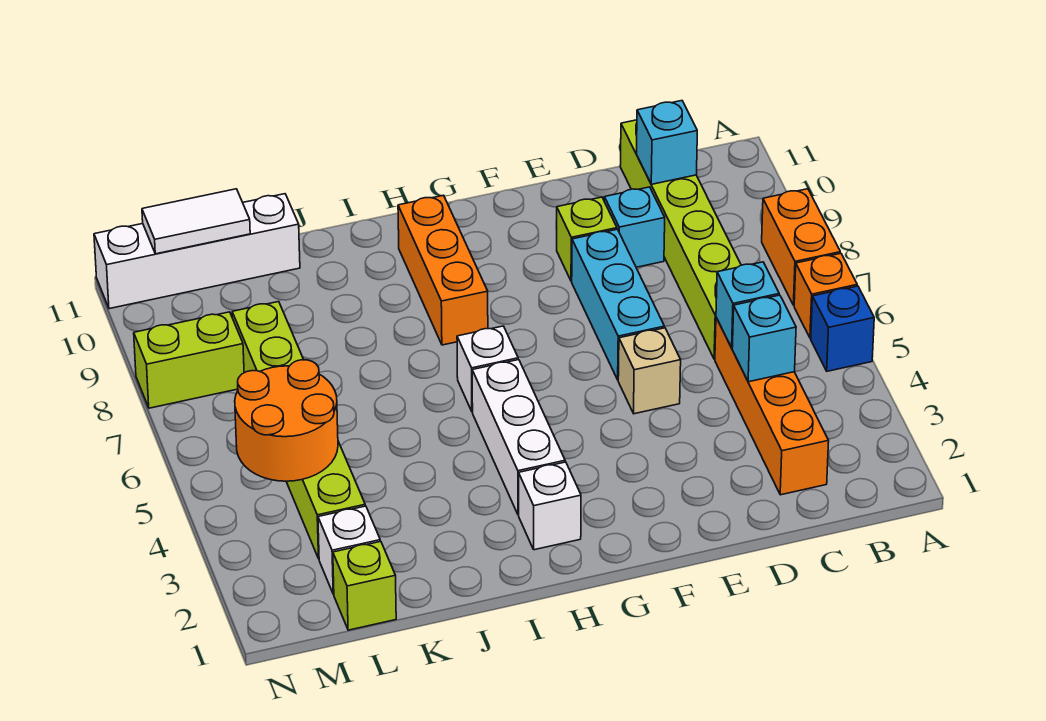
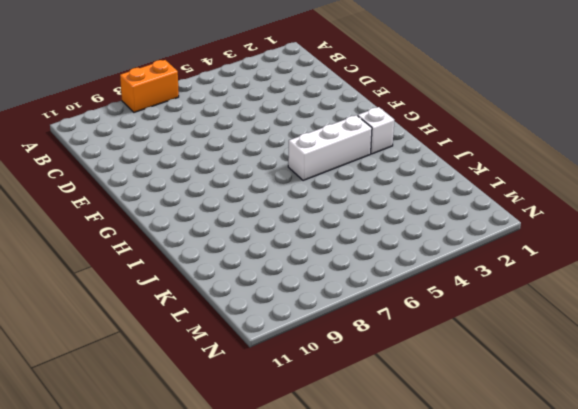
none -> blue brick A5 level 1
none -> orange brick A6 level 1
none -> orange brick C2:C5 level 1

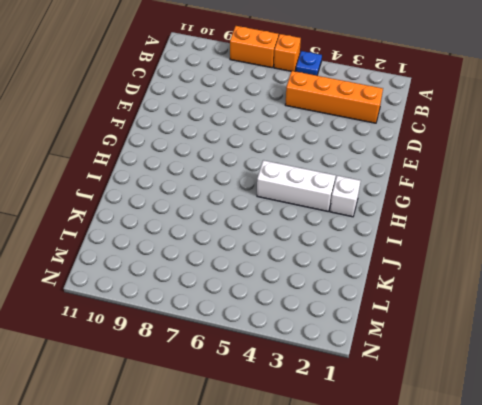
blue plate A5 level 1 -> blue brick A5 level 1
none -> lime brick C6:C11 level 1
none -> cyan brick D9 level 1
none -> tan brick E5 level 1

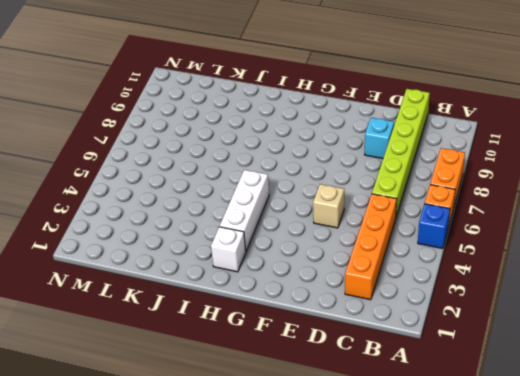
none -> cyan brick E6:E8 level 1
none -> lime brick E9 level 1
none -> white brick H6 level 1

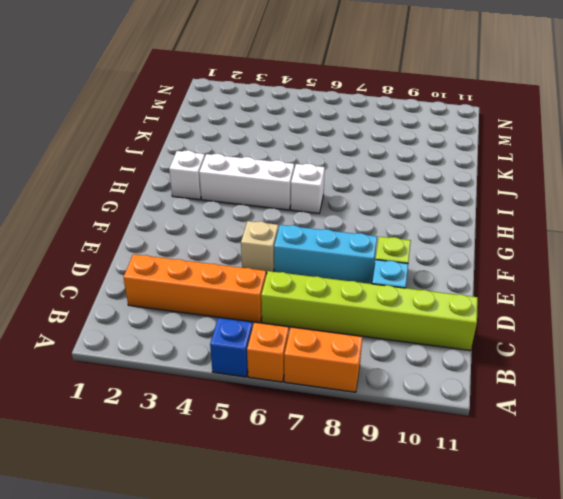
none -> orange brick H8:H10 level 1
none -> white brick K11:N11 level 1
none -> lime brick L1 level 1

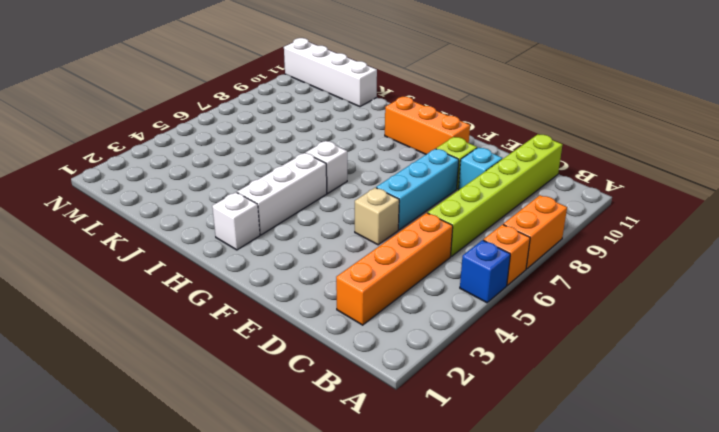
orange brick F10:H10 level 1 -> orange brick H8:H10 level 1
none -> lime brick L1 level 1
none -> white brick L2 level 1
none -> lime brick L3:L8 level 1

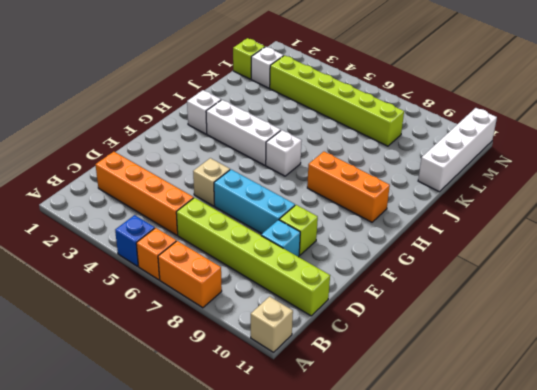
tan brick A11 level 1 -> none
none -> lime brick M8:N8 level 1
none -> cyan brick C4 level 2
none -> cyan brick C5 level 2

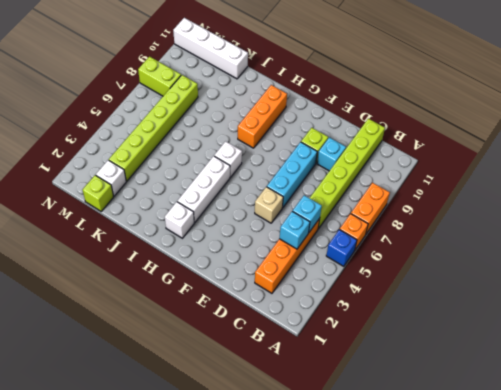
none -> cyan brick C10 level 2
none -> orange round brick L4:M5 level 2
none -> white tile L11:M11 level 2

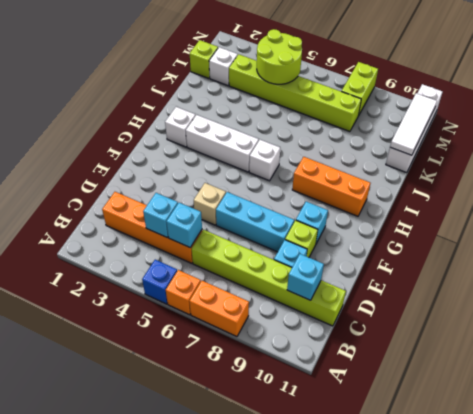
cyan brick F9 level 1 -> none
white tile K11:M11 level 2 -> white tile L11:M11 level 2
lime round brick L4:M5 level 2 -> orange round brick L4:M5 level 2

